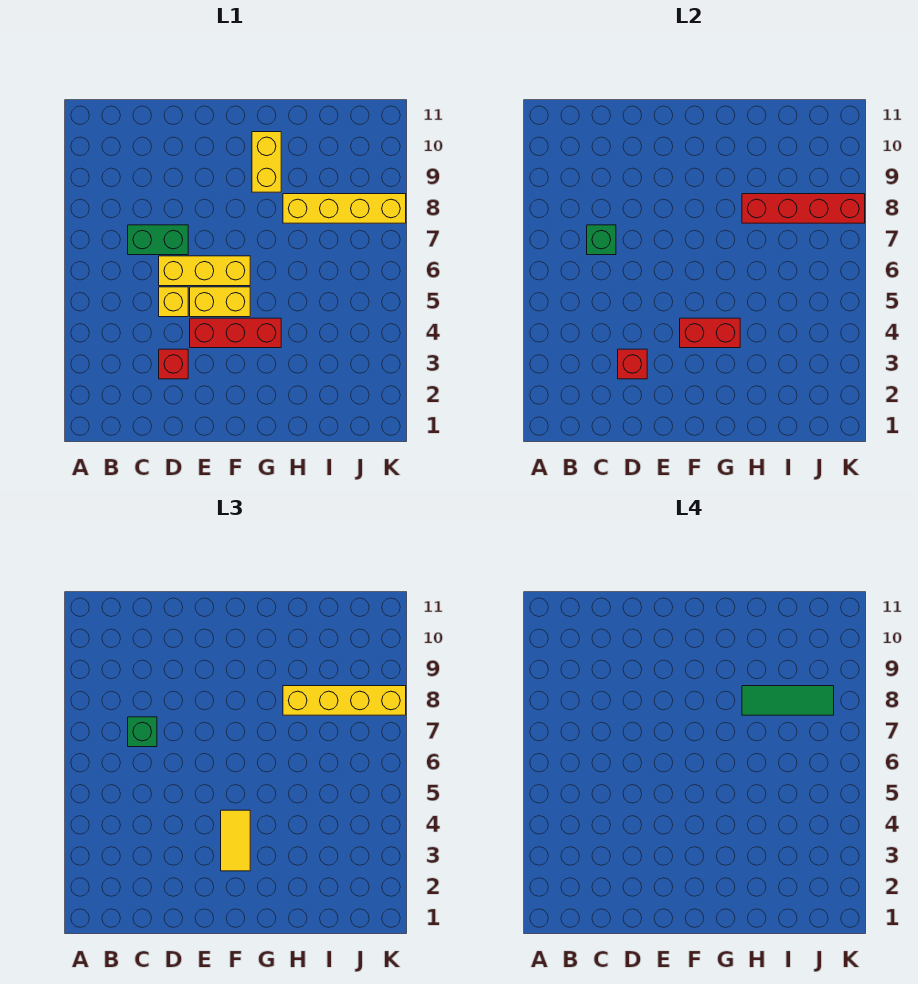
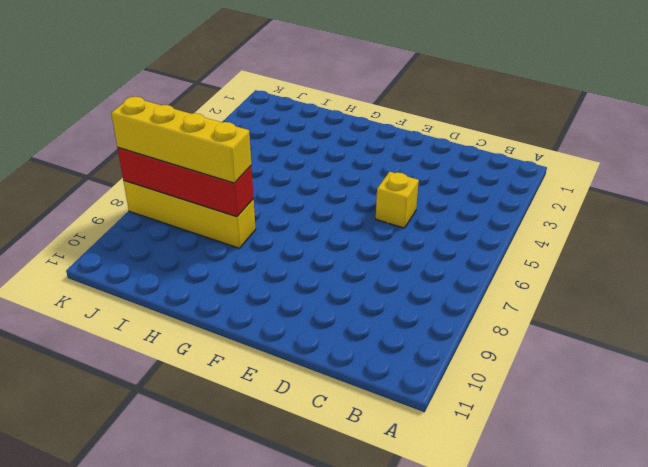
none -> green brick C7:D7 level 1
none -> red brick D3 level 1
none -> yellow brick D6:F6 level 1

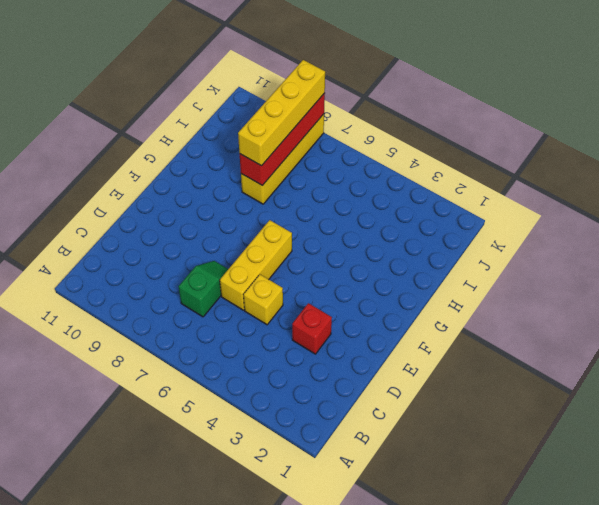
green slope C7:D7 level 1 top C -> green brick C7:D7 level 1
none -> red brick E4:G4 level 1
none -> yellow brick E5:F5 level 1
none -> yellow brick G9:G10 level 1

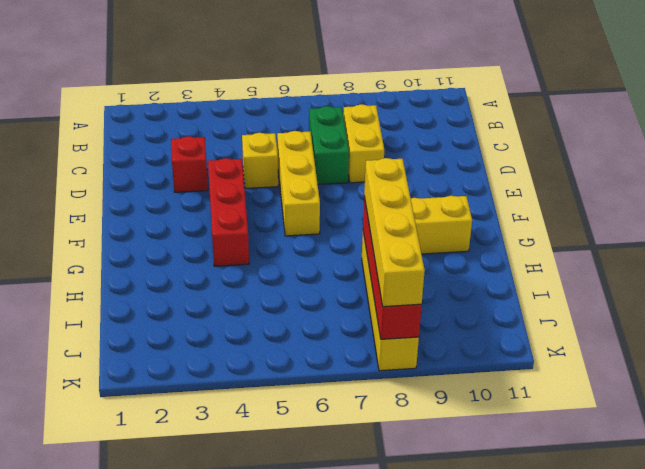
yellow brick C8:D8 level 1 -> yellow brick E5:F5 level 1
none -> green brick C7 level 2
none -> red brick D3 level 2
none -> red brick F4:G4 level 2

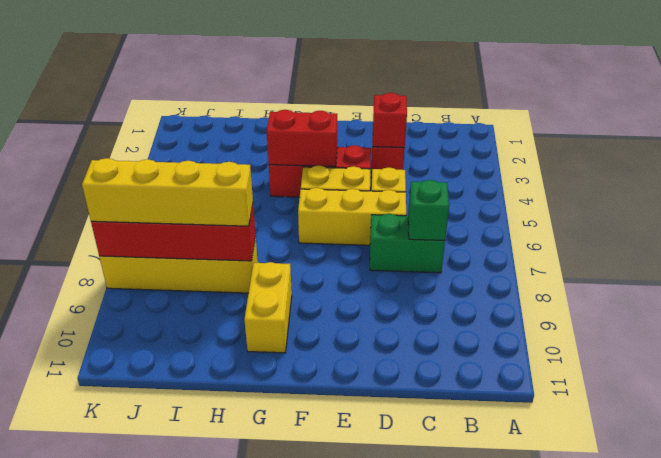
none -> green brick C7 level 3
none -> yellow tile F3:F4 level 3
none -> green tile H8:J8 level 4

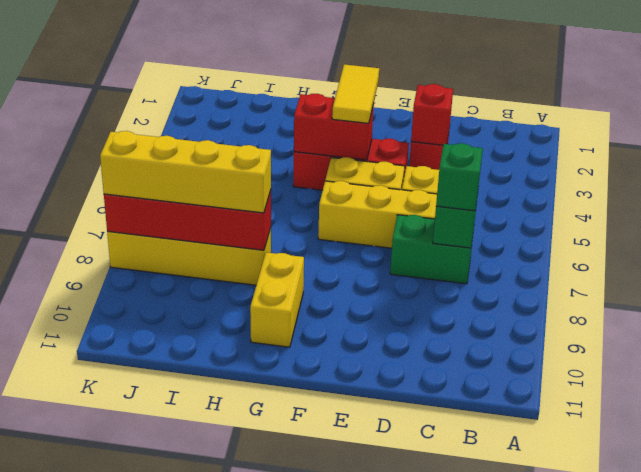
none -> green tile H8:J8 level 4

